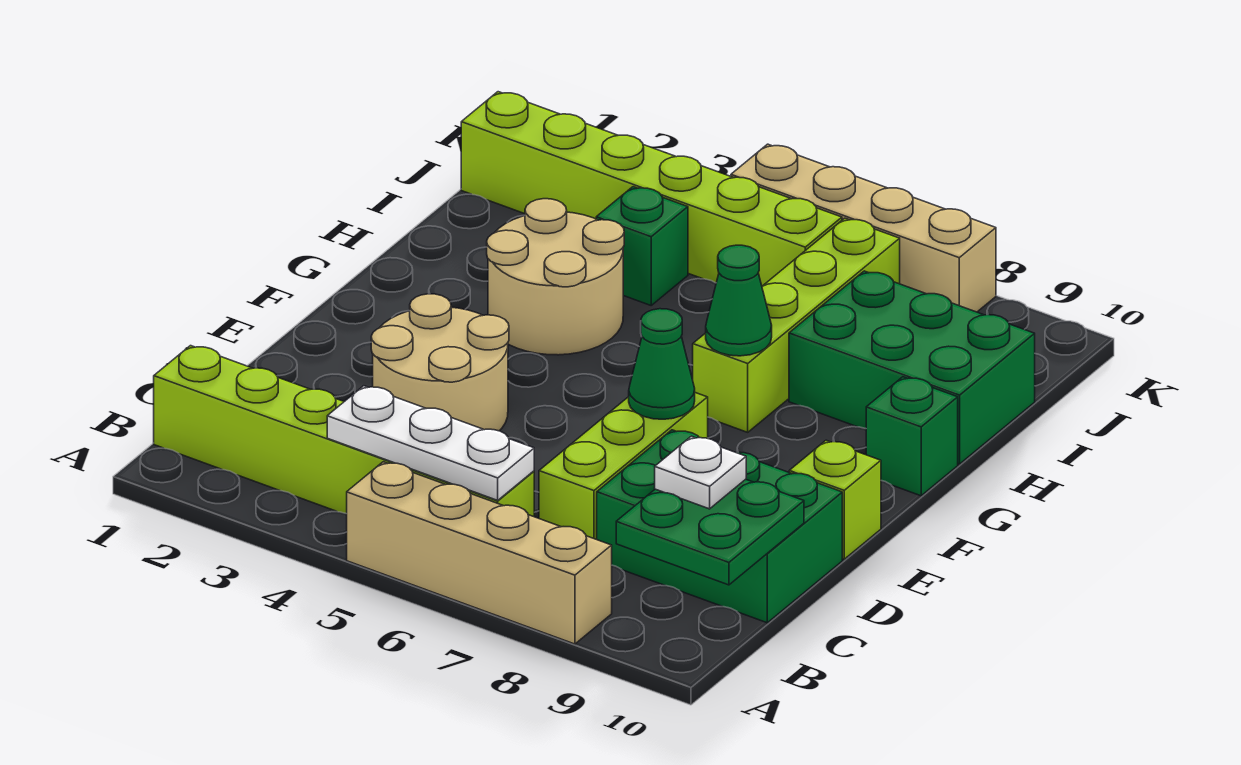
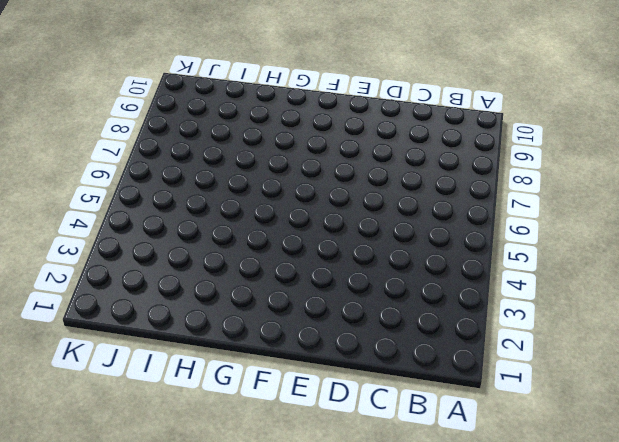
none -> tan brick A5:A8 level 1
none -> lime brick B1:B6 level 1
none -> lime brick C7:E7 level 1

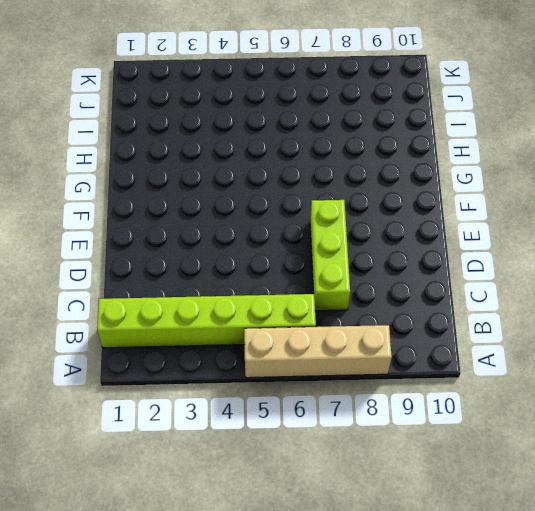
none -> green brick C8:D10 level 1
none -> tan round brick D3:E4 level 1
none -> lime brick E10 level 1

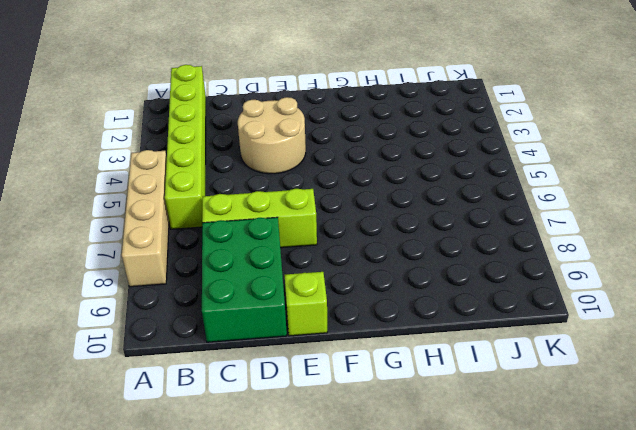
none -> tan round brick G3:H4 level 1
none -> lime brick G7:J7 level 1
none -> green brick G10 level 1

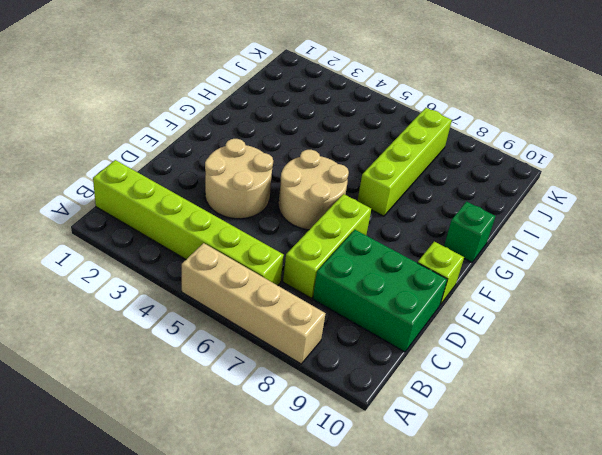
tan round brick E5:F6 level 1 -> tan round brick G3:H4 level 1
none -> green brick H8:I10 level 1
none -> green brick I4 level 1
none -> lime brick J1:J6 level 1

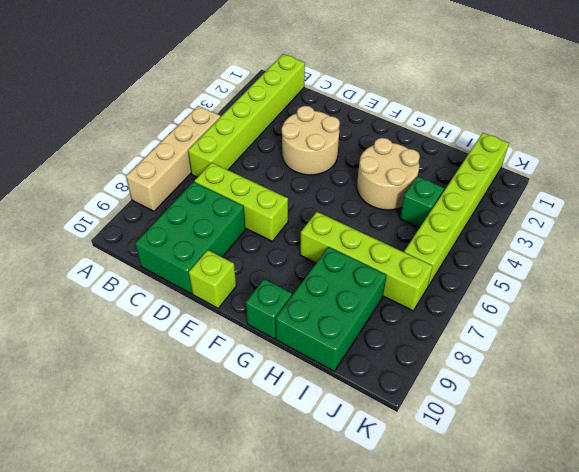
none -> tan brick K5:K8 level 1
none -> white plate B4:B6 level 2
none -> green plate B9:C10 level 2

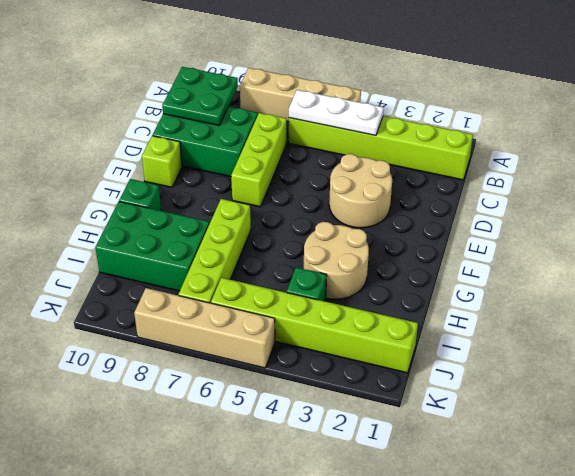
none -> green cone E7 level 2
none -> green cone G7 level 2
none -> white plate C9 level 3

